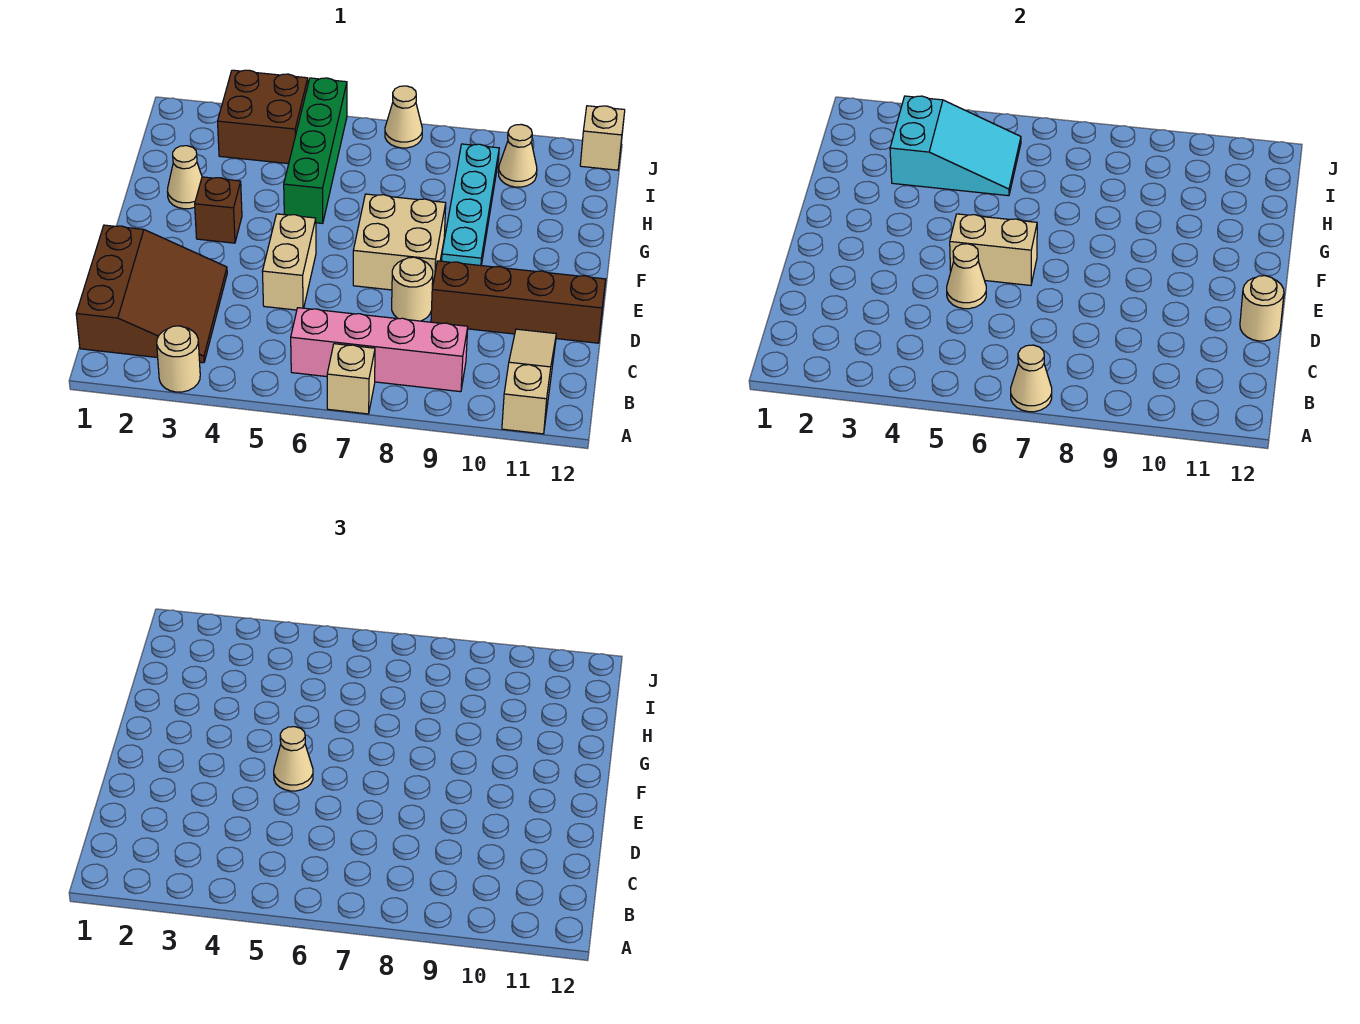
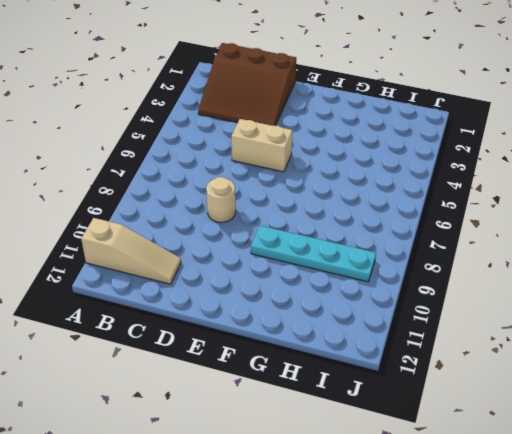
none -> tan round brick A3 level 1
none -> tan brick A7 level 1
none -> pink brick B6:B9 level 1

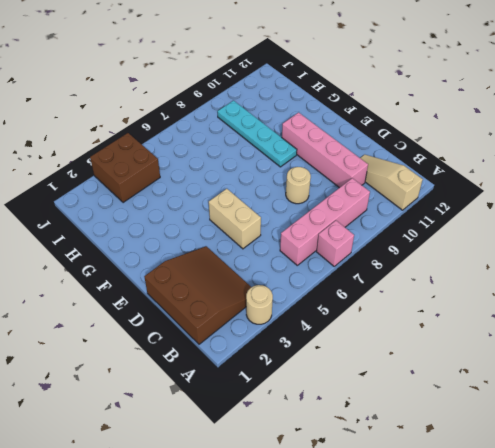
pink brick A7 level 1 -> tan brick A7 level 1
pink brick C10:F10 level 1 -> brown brick D9:D12 level 1
none -> tan brick E7:F8 level 1
none -> brown brick F3 level 1
none -> tan cone G2 level 1

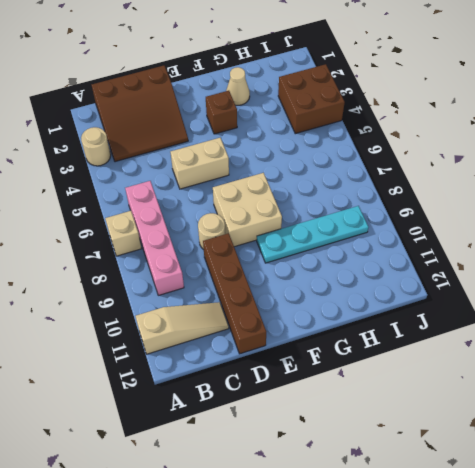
none -> green brick G5:J5 level 1
none -> tan cone I10 level 1
none -> tan cone J7 level 1

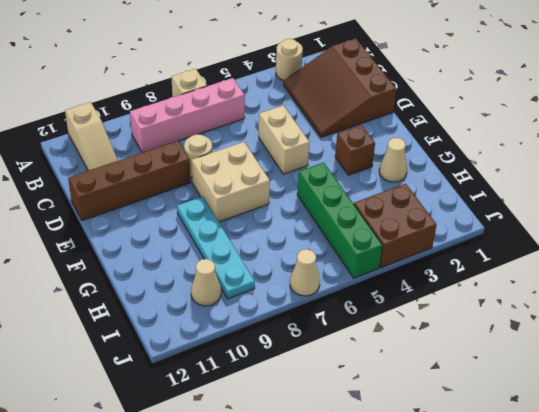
none -> tan brick J12 level 1
none -> tan cone A7 level 2
none -> tan cone D5 level 2

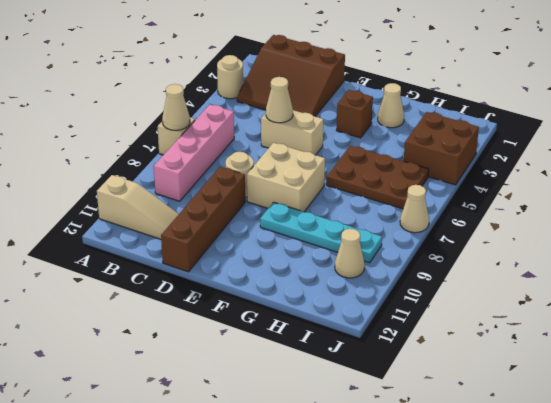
brown plate G5:I6 level 1 -> green brick G5:J5 level 1
none -> tan brick J12 level 1
none -> tan round brick D12 level 2
none -> tan brick E5:E6 level 2

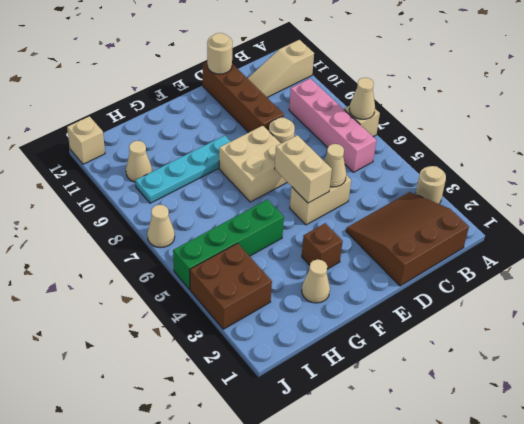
none -> cyan slope H3:I5 level 2 top 3
none -> tan cone E5 level 3

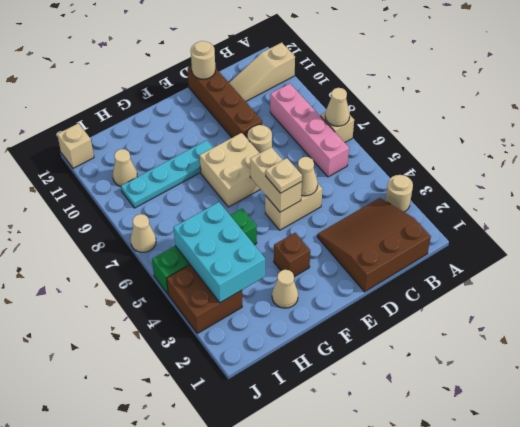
tan plate E5 level 3 -> tan cone E5 level 3
cyan brick H3:I5 level 2 -> cyan slope H3:I5 level 2 top 3

